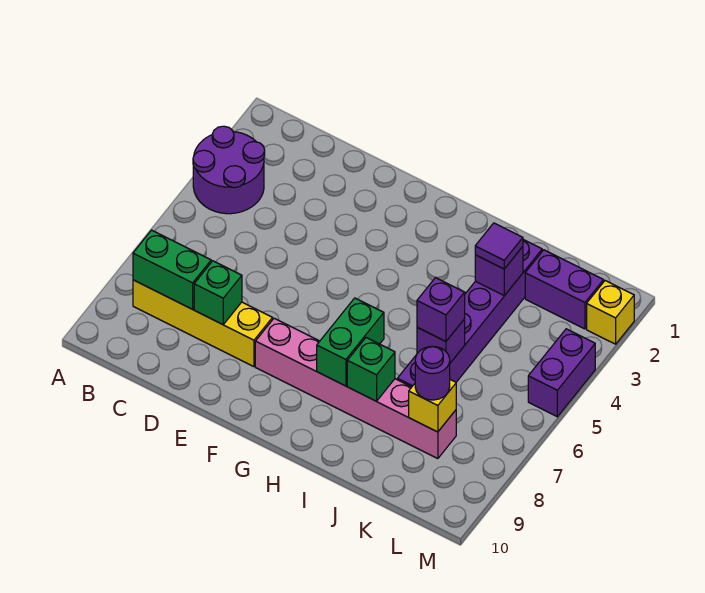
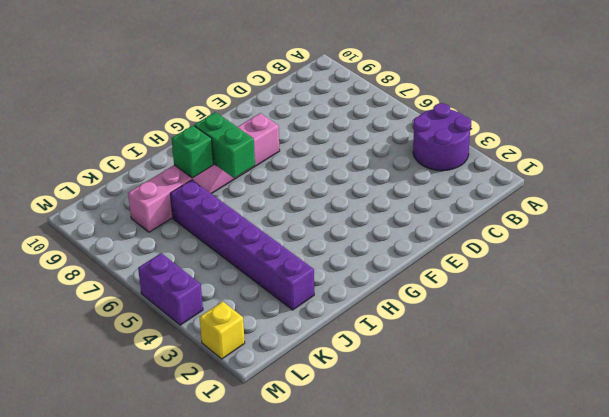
none -> yellow brick B8:E8 level 1
none -> purple brick K2:L2 level 1
none -> green brick B8:C8 level 2

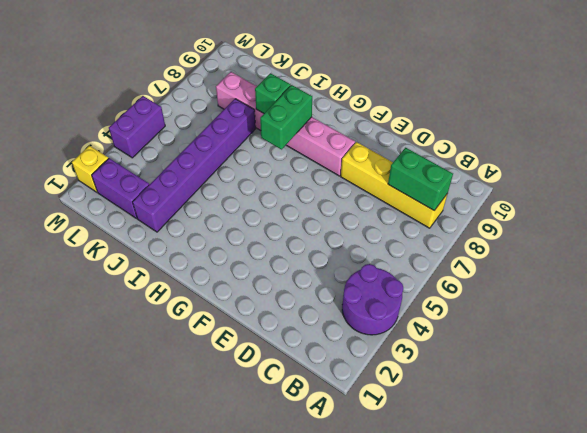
none -> green brick D8 level 2
none -> purple brick J3 level 2
none -> purple brick J6 level 2

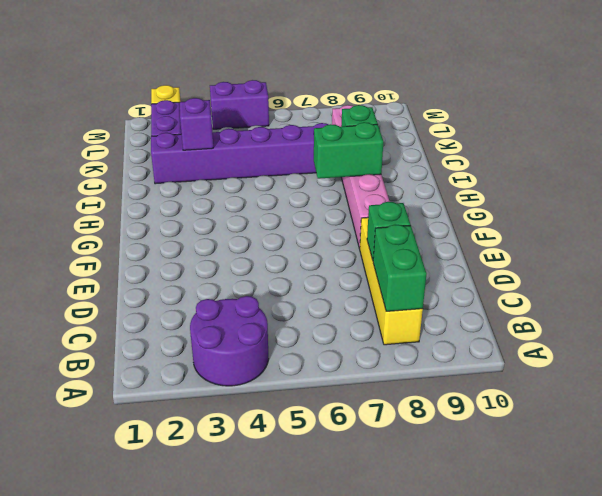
none -> purple brick J6 level 2
none -> yellow brick K8 level 2
none -> purple tile J3 level 3

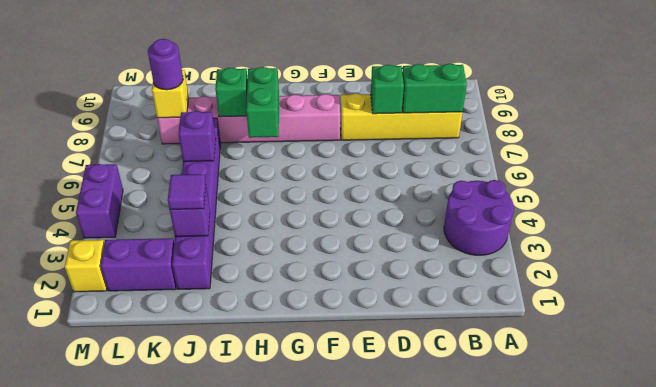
none -> purple brick J6 level 3

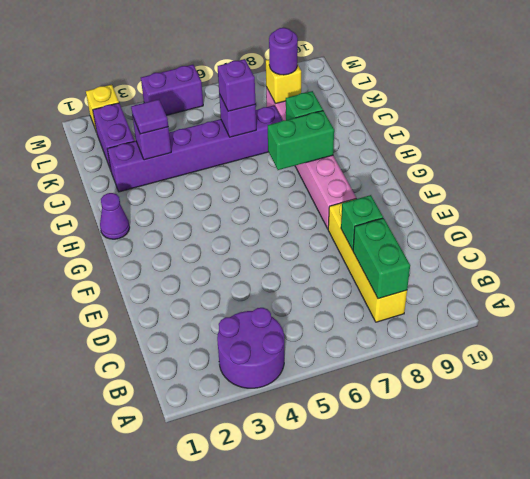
purple cone H1 level 1 -> none

